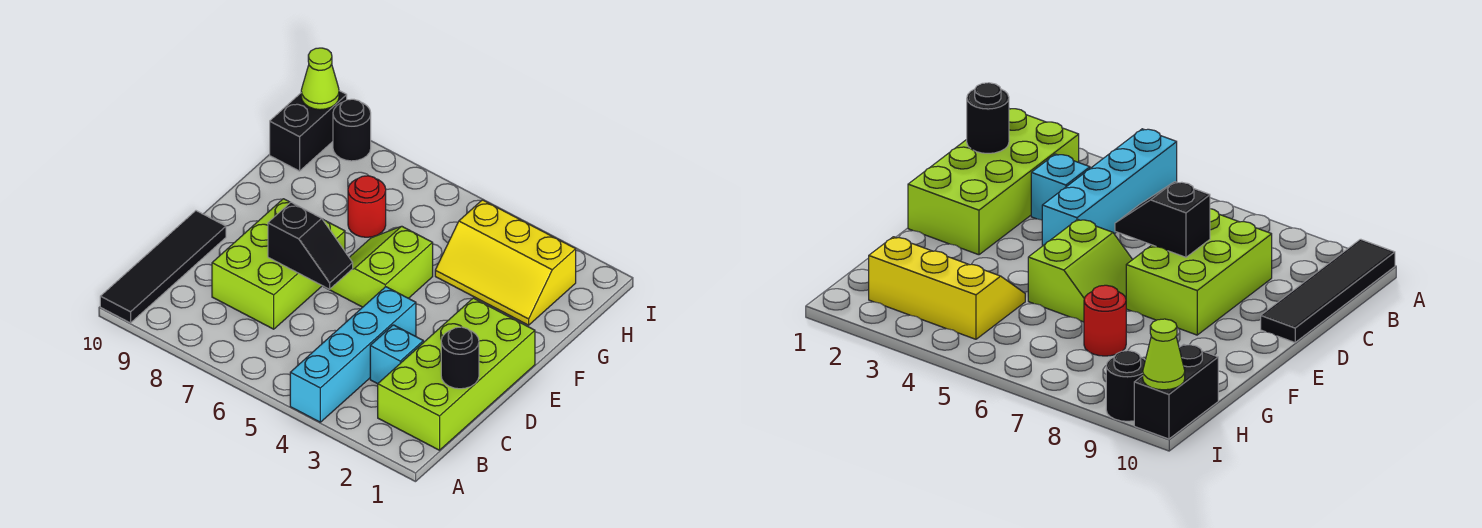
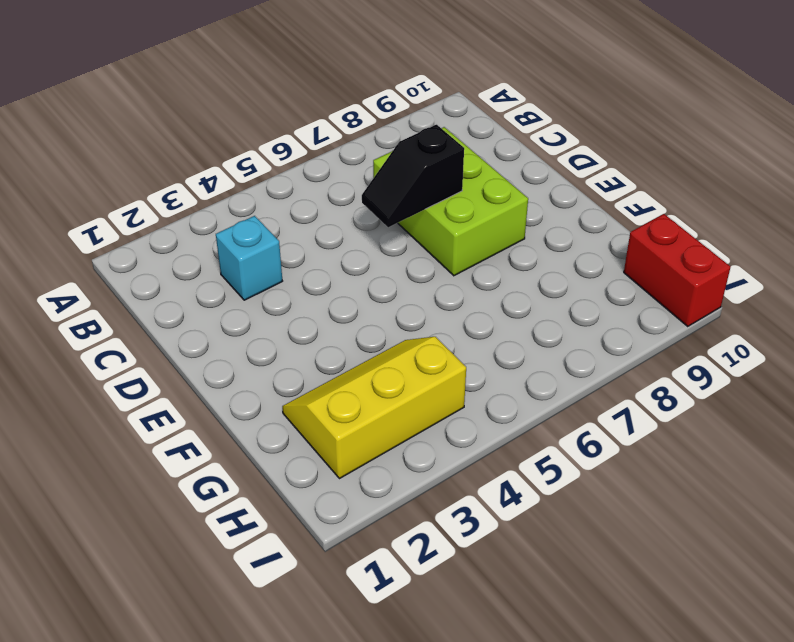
red brick H10:I10 level 1 -> black brick H10:I10 level 1
none -> cyan brick A4:D4 level 1
none -> black tile A10:D10 level 1
none -> lime brick B1:E2 level 1

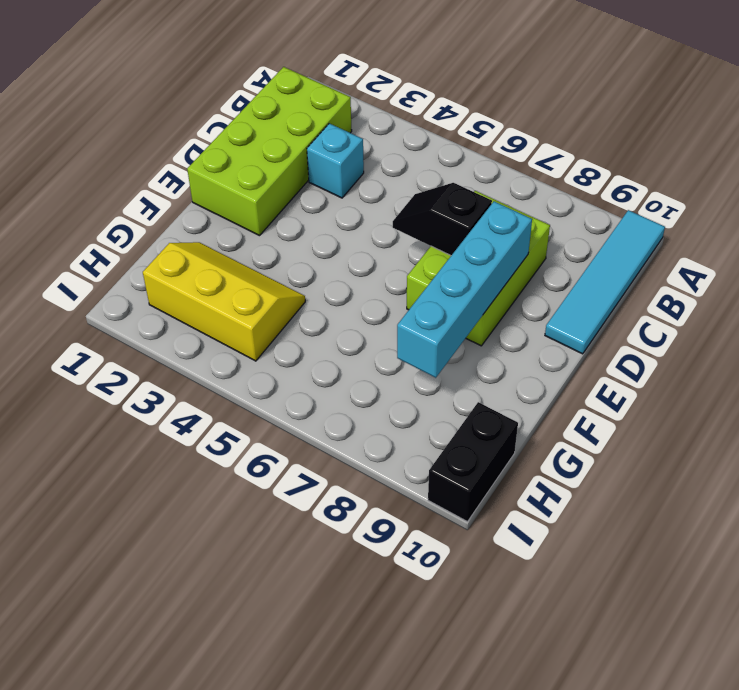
cyan tile A10:D10 level 1 -> black tile A10:D10 level 1
cyan brick D8:G8 level 2 -> cyan brick A4:D4 level 1
none -> lime slope E5:F6 level 1 top 5
none -> red round brick G7 level 1
none -> black round brick I9 level 1

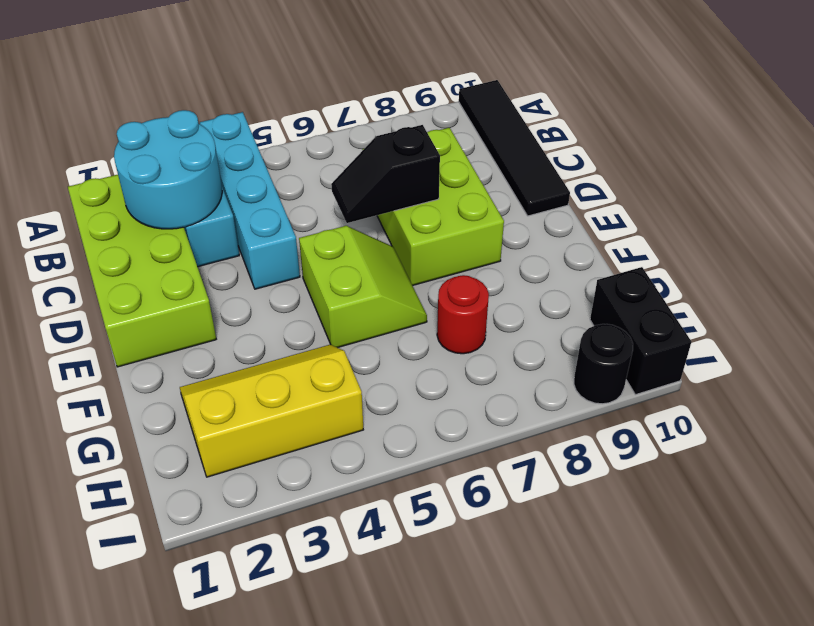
cyan round brick B2:C3 level 2 -> none
none -> black round brick C1 level 2
none -> lime cone I10 level 2

